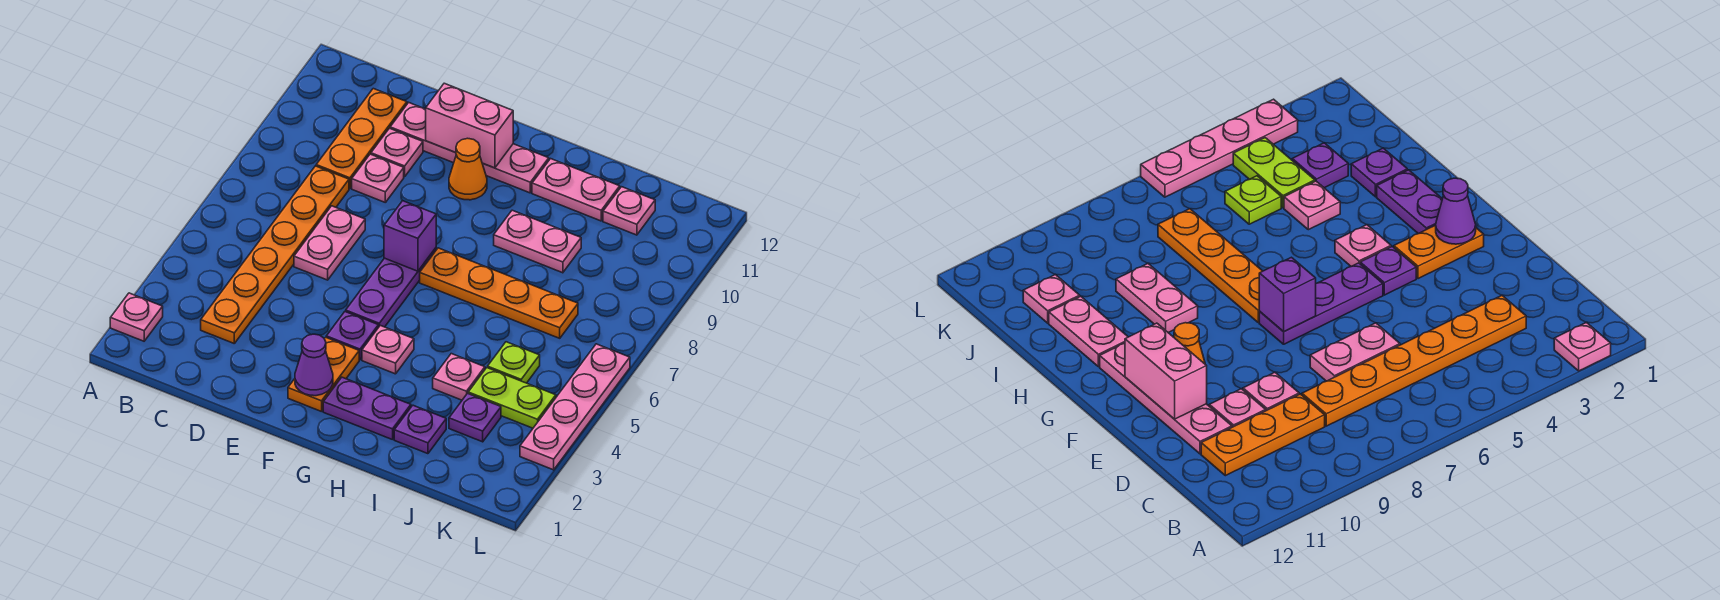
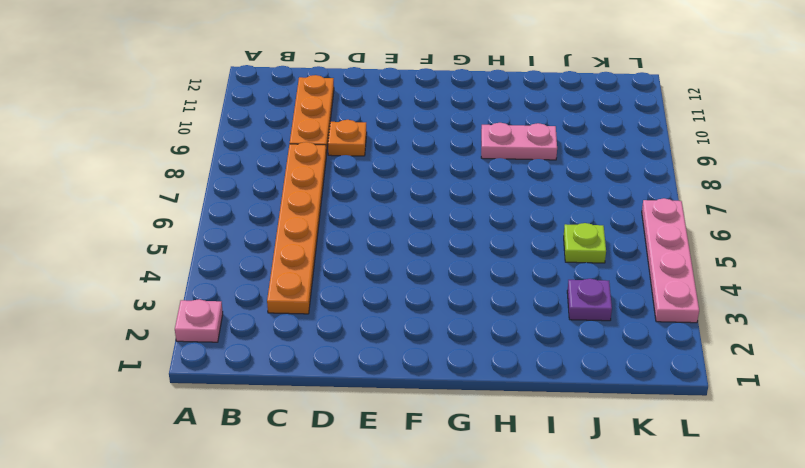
orange plate D9 level 1 -> pink plate D9 level 1
none -> pink plate D6:D7 level 1
none -> pink plate D10 level 1
none -> pink plate D11:G11 level 1

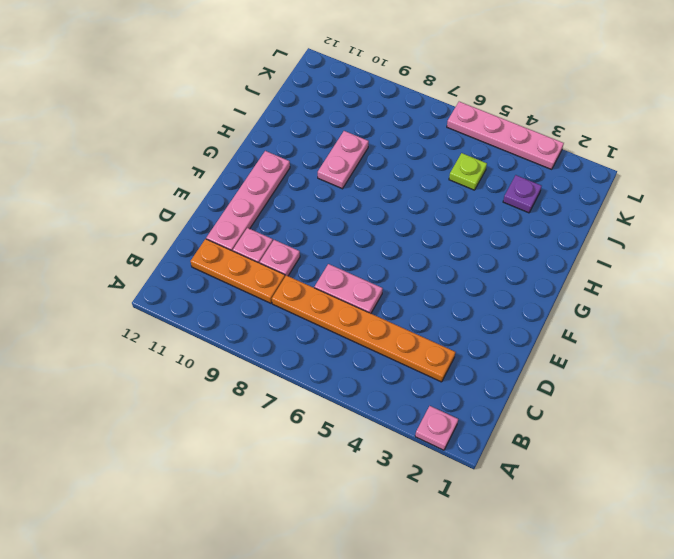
none -> orange plate F2:F3 level 1
none -> purple plate F4 level 1
none -> purple plate F5:F7 level 1

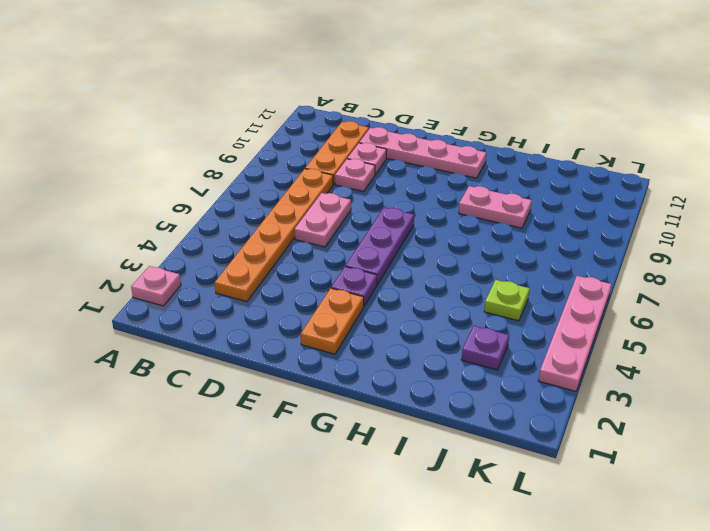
none -> orange cone F10 level 1
none -> purple plate G2:H2 level 1
none -> pink plate G4 level 1

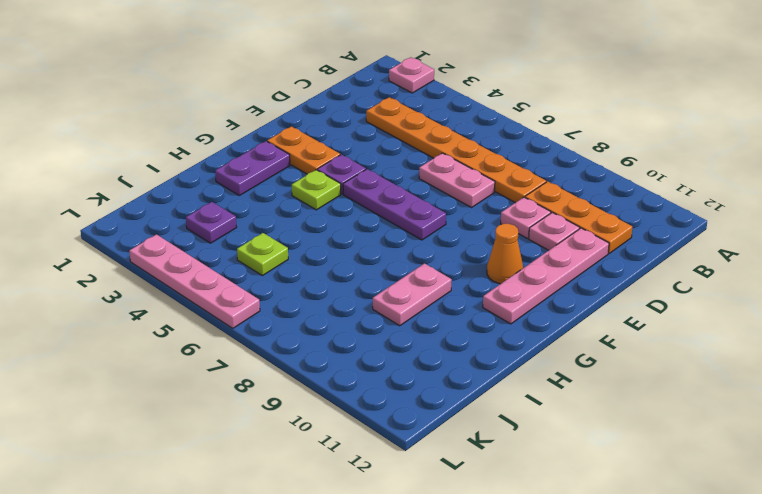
lime plate G4 level 1 -> pink plate G4 level 1
none -> orange plate G7:J7 level 1
none -> pink plate H11:I11 level 1
none -> purple plate I2 level 1

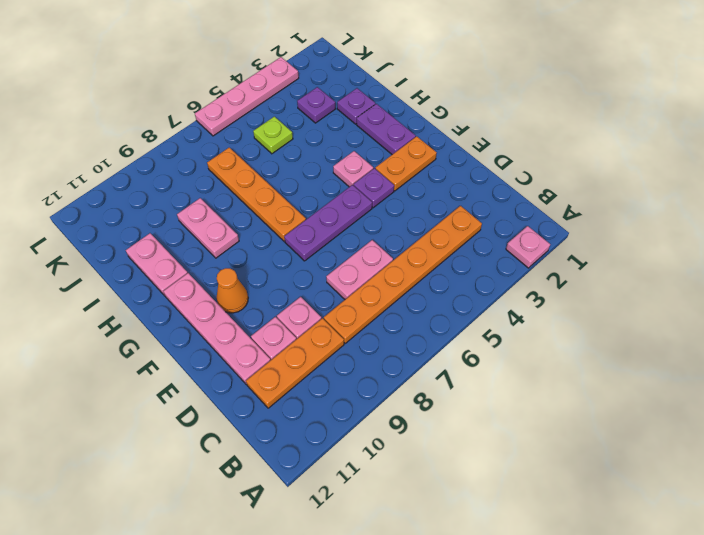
none -> pink plate I4 level 1
none -> lime plate J4:K4 level 1
none -> pink plate J11 level 1

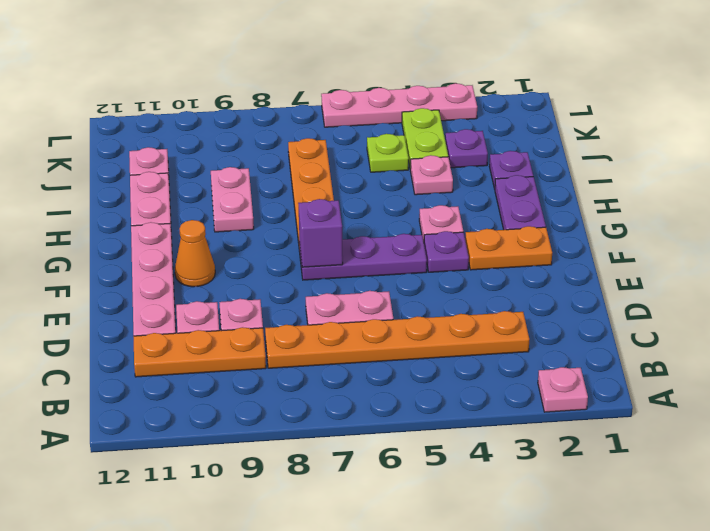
none -> pink brick E11:F11 level 2
none -> purple cone F2 level 2

